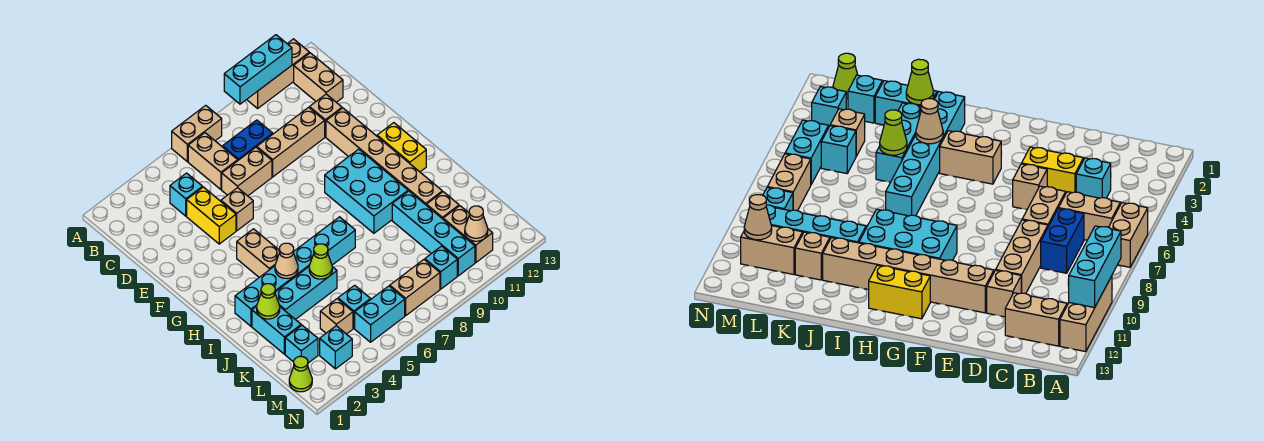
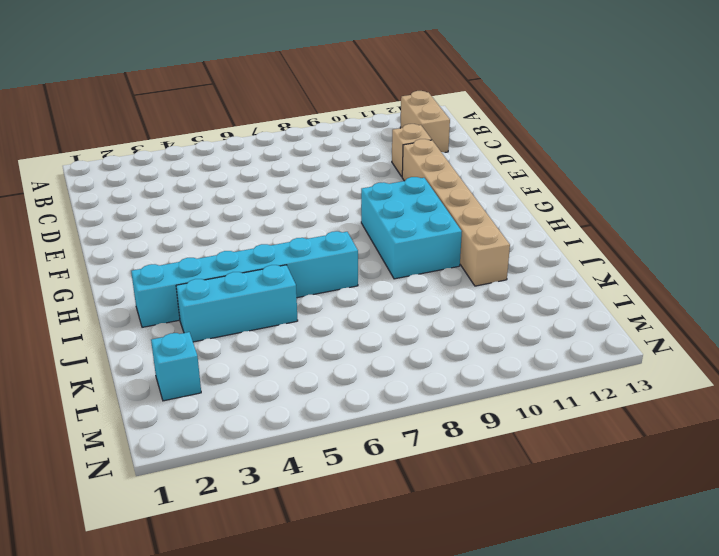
none -> tan brick A6:A7 level 1
none -> tan brick A10:A12 level 1
none -> tan brick B6:C6 level 1
none -> cyan brick C4 level 1

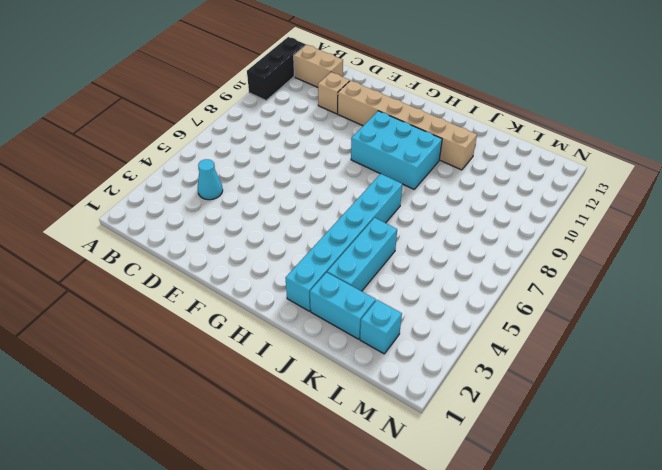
black brick A10:A12 level 1 -> tan brick A10:A12 level 1
cyan cone C4 level 1 -> cyan brick C4 level 1
none -> tan brick A6:A7 level 1
none -> tan brick B6:C6 level 1
none -> blue brick C7:C8 level 1
none -> yellow brick D4:E4 level 1

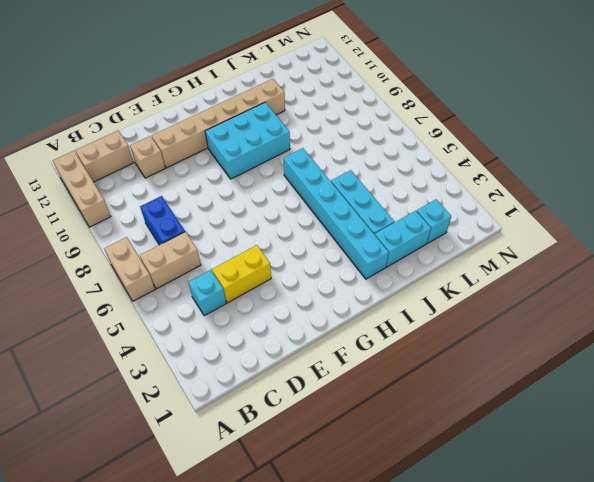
none -> tan brick D6:D7 level 1
none -> tan brick D8:D10 level 1
none -> tan brick E5 level 1
none -> tan brick G4:H4 level 1

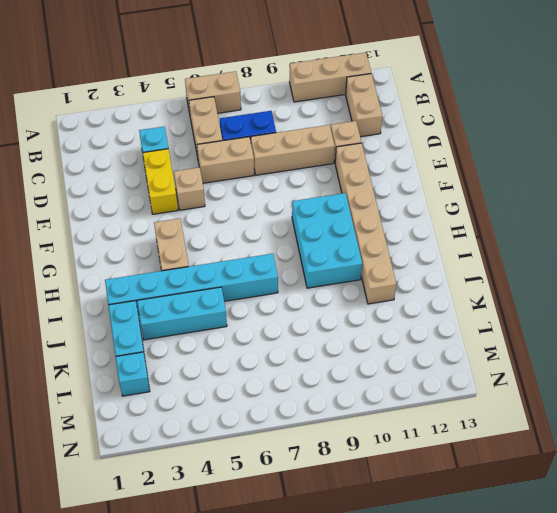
none -> yellow brick G12:H12 level 1
none -> cyan brick J10:M10 level 1
none -> tan brick K11 level 1
none -> tan brick L4 level 1

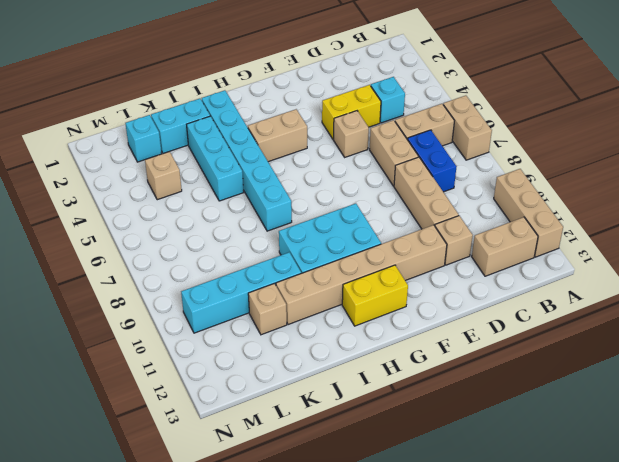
none -> cyan brick L5 level 1
none -> tan brick L11:M11 level 1
none -> lime cone M1 level 1
none -> cyan brick M3 level 1

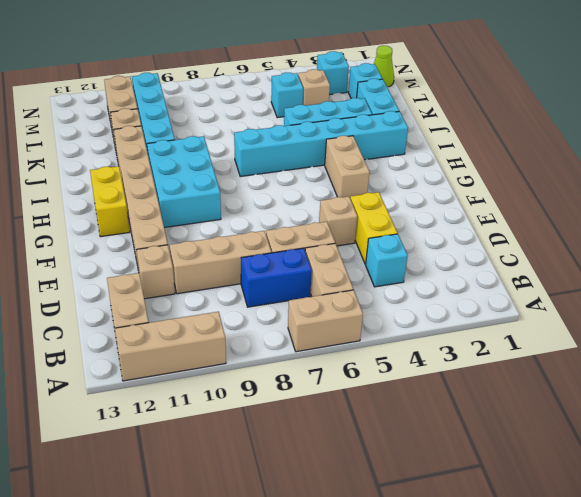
none -> cyan brick M5:M6 level 1
none -> tan brick M7:M8 level 1
none -> cyan brick M9 level 1
none -> cyan brick A9:A11 level 2

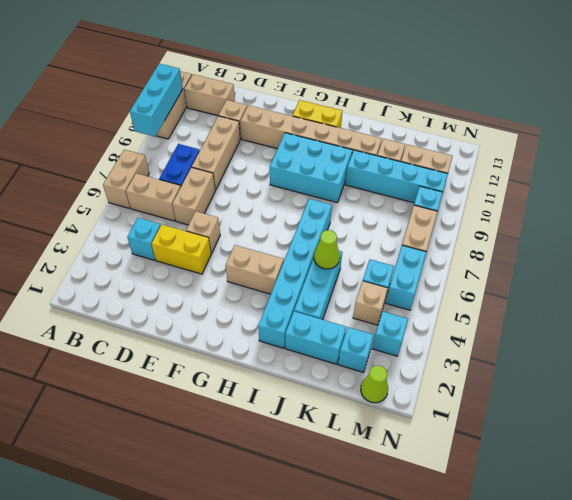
none -> tan cone I4 level 2
none -> lime cone J2 level 2
none -> tan cone M11 level 2

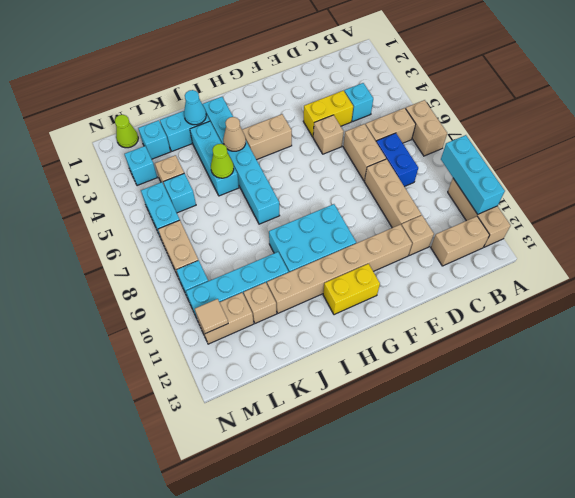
cyan cone J2 level 2 -> lime cone J2 level 2
tan tile M11 level 2 -> tan cone M11 level 2

